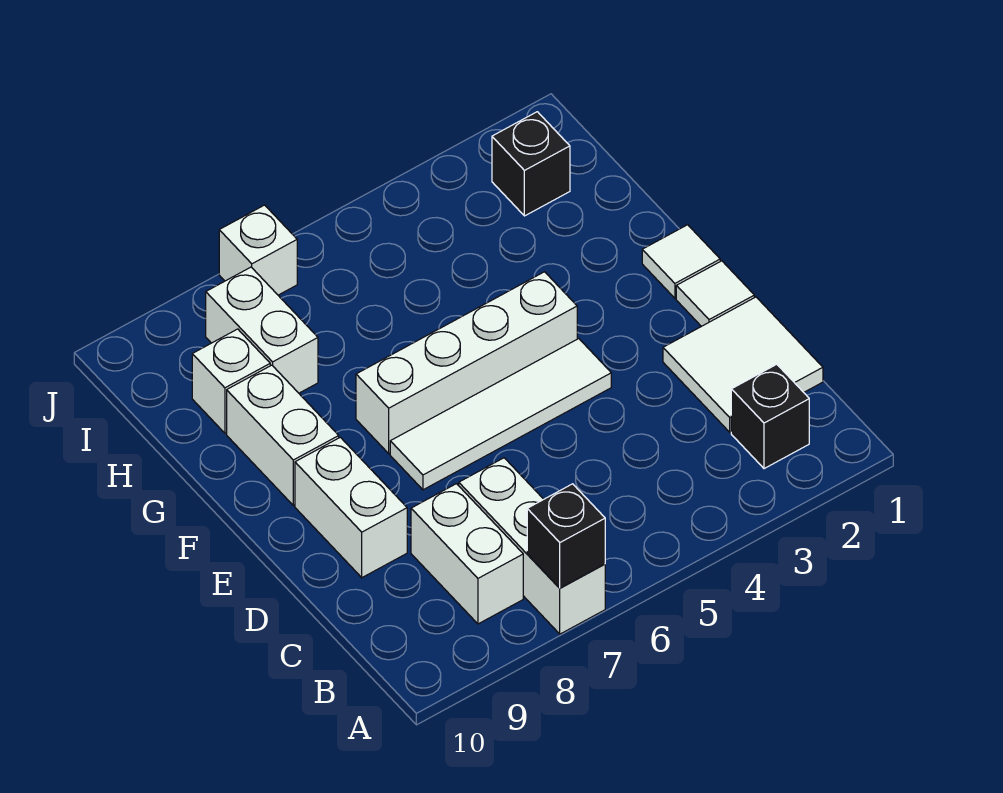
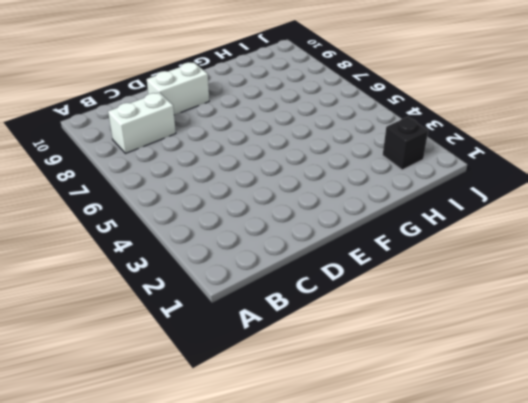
none -> white brick A7:C7 level 1
none -> black brick B2 level 1
none -> white tile C1:D2 level 1

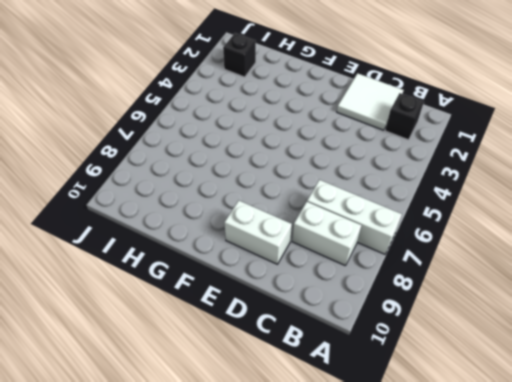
none -> white tile E1 level 1
none -> white tile E4:E7 level 1
none -> white tile F1 level 1

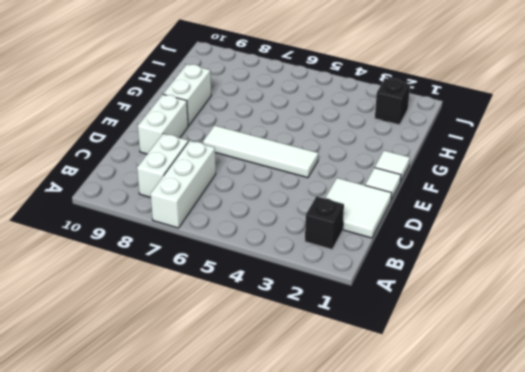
none -> white brick F4:F7 level 1
none -> white brick H8:I8 level 1
none -> white brick H9 level 1

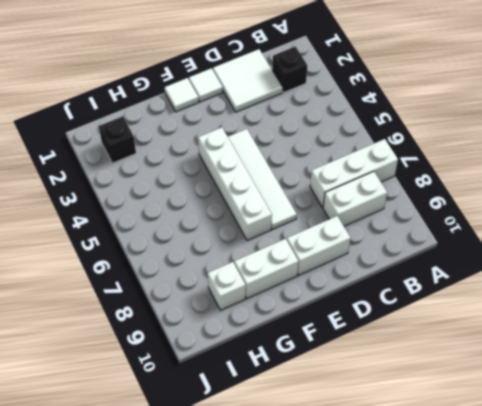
none -> white brick H8:I8 level 1
none -> white brick J7 level 1
none -> black brick A7 level 2

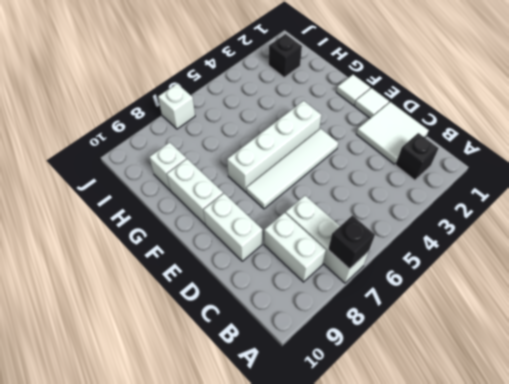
none -> white brick H8:I8 level 1

